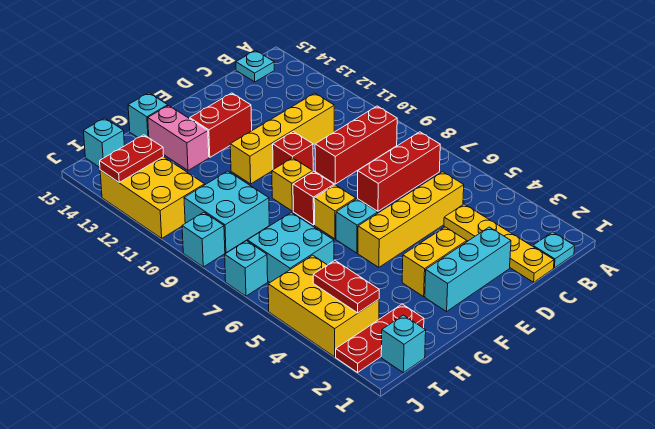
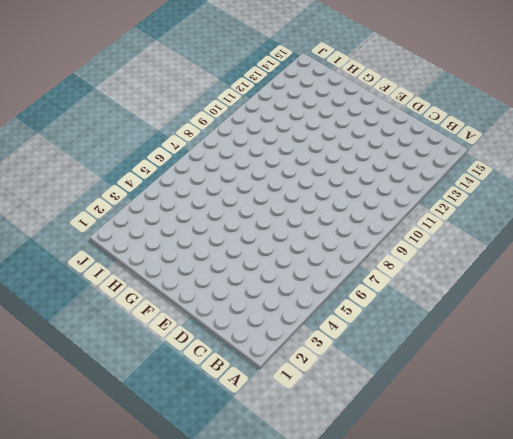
none -> cyan plate B1 level 1
none -> red brick B7:D7 level 1
none -> red brick B9:D9 level 1

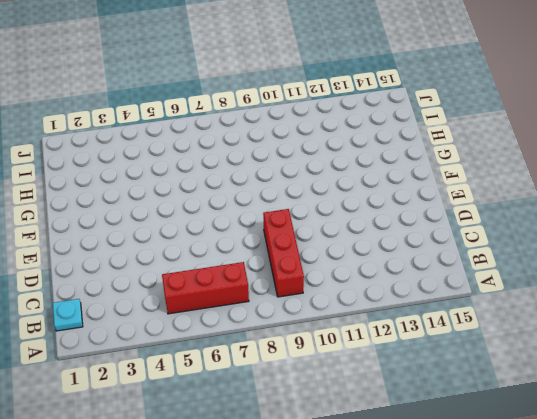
red brick B5:B7 level 1 -> red brick B7:D7 level 1
none -> cyan plate B15 level 1
none -> yellow plate C1:C4 level 1
none -> yellow brick C5:F5 level 1

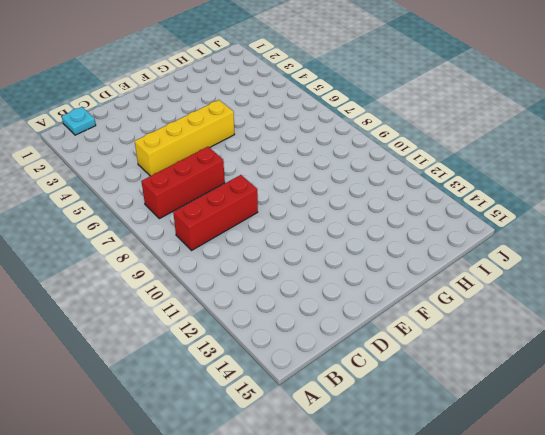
none -> cyan plate B15 level 1
none -> yellow plate C1:C4 level 1
none -> yellow brick C11:F11 level 1

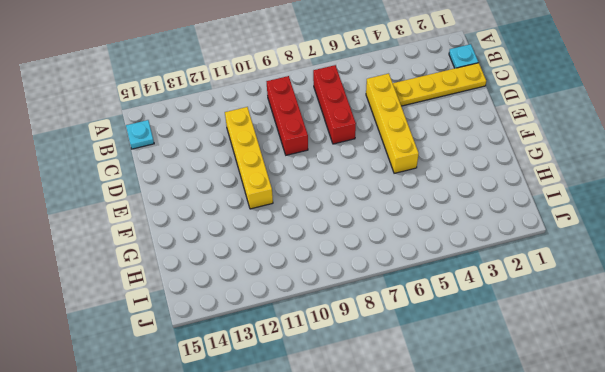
none -> cyan brick D2:F2 level 1
none -> yellow brick E3:F3 level 1
none -> red brick E10 level 1

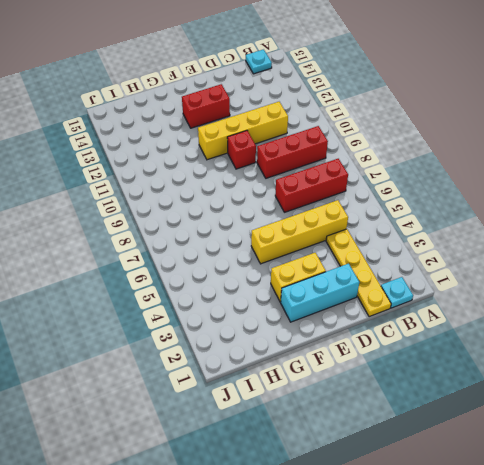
none -> cyan brick F6 level 1
none -> yellow brick F7 level 1
none -> red brick F8 level 1

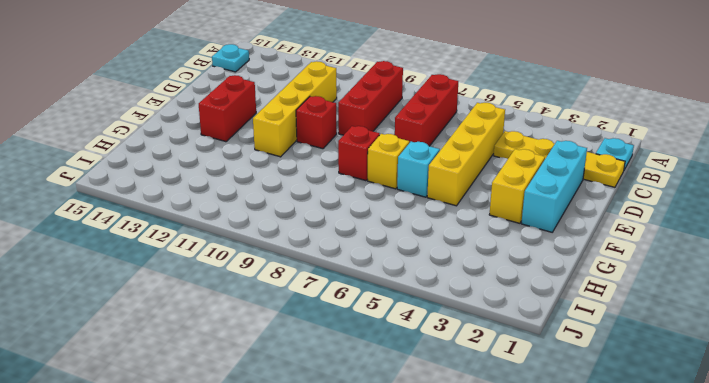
none -> yellow brick F9 level 1
none -> pink brick G13:G14 level 1
none -> cyan brick G15 level 1

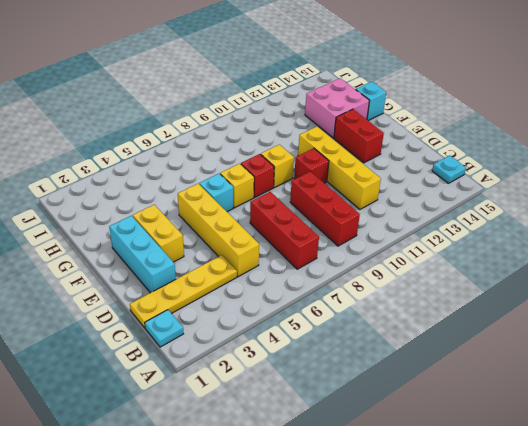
pink brick G13:H14 level 1 -> pink brick G13:G14 level 1
none -> red plate H2:J2 level 1
none -> cyan brick H6:I7 level 1
none -> cyan brick H9:I10 level 1

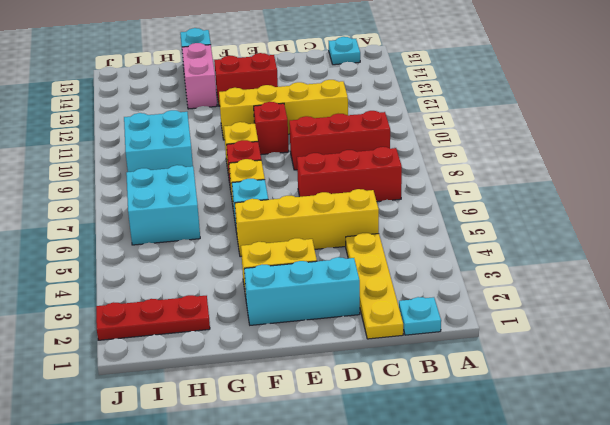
none -> cyan brick I1 level 1
none -> yellow brick I3:J5 level 1
none -> yellow brick I11:J13 level 1

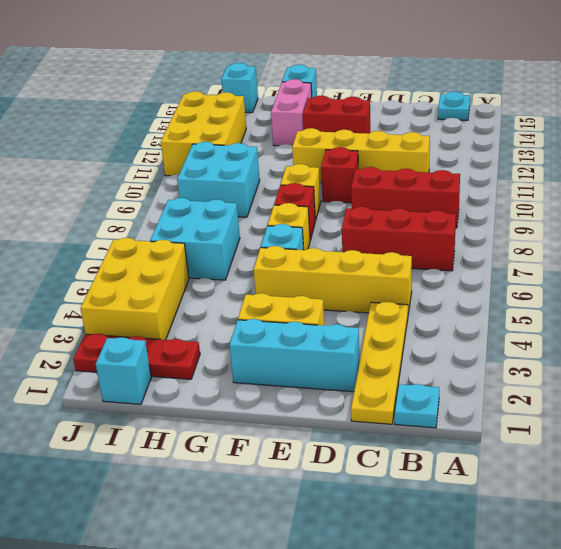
none -> cyan brick J7 level 1
none -> cyan brick J9 level 1
none -> red plate I3:I4 level 2

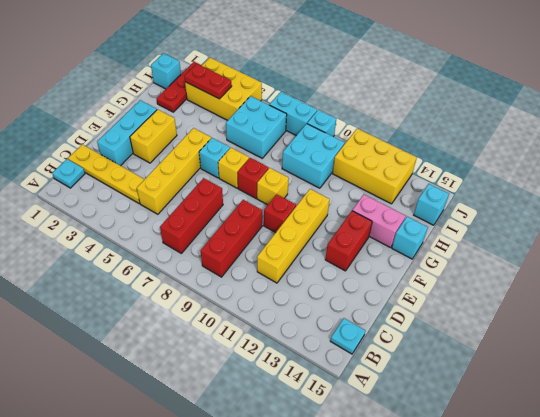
cyan brick J7:J8 level 1 -> cyan brick J7 level 1
none -> red plate I13:J13 level 2

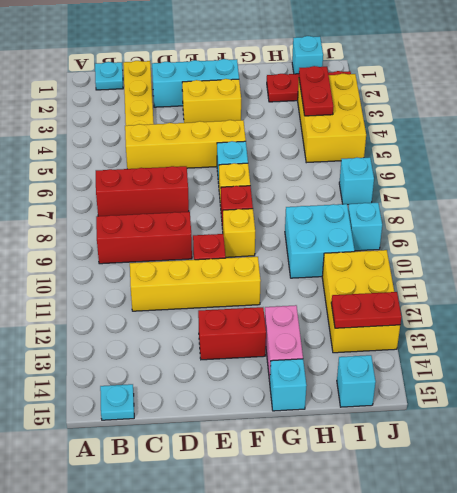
none -> cyan brick H6:I7 level 1

